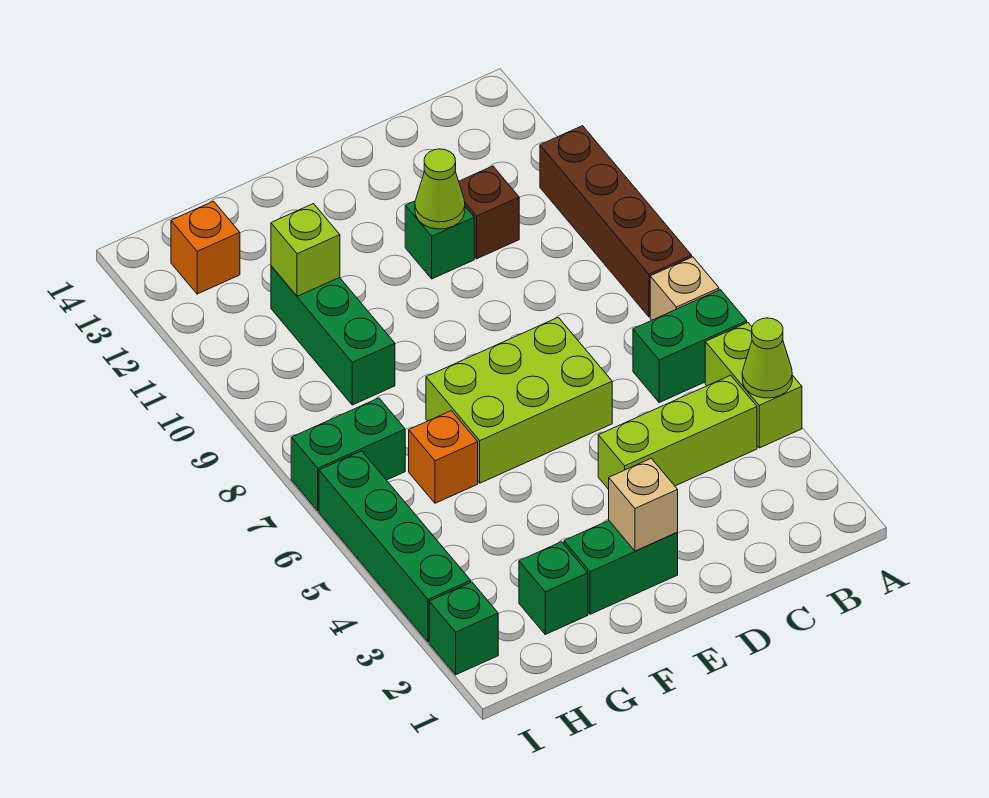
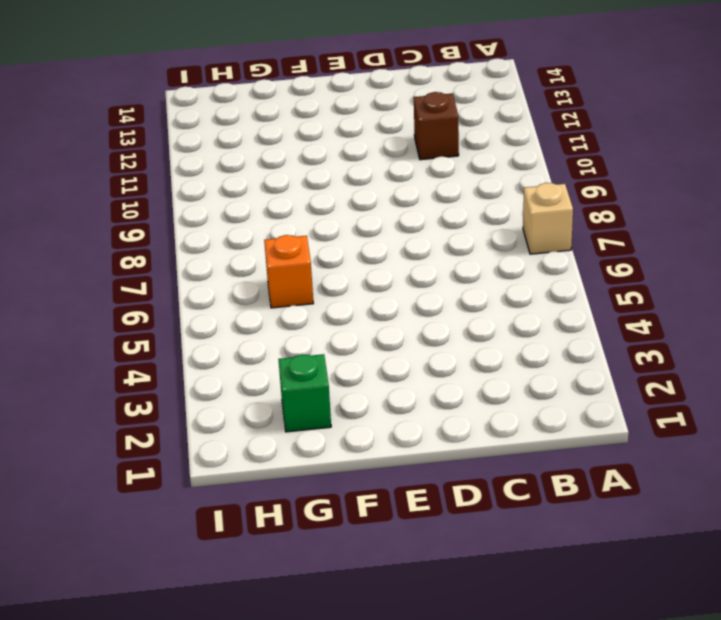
none -> lime brick A4:A5 level 1
none -> green brick A6:B6 level 1
none -> brown brick A8:A11 level 1

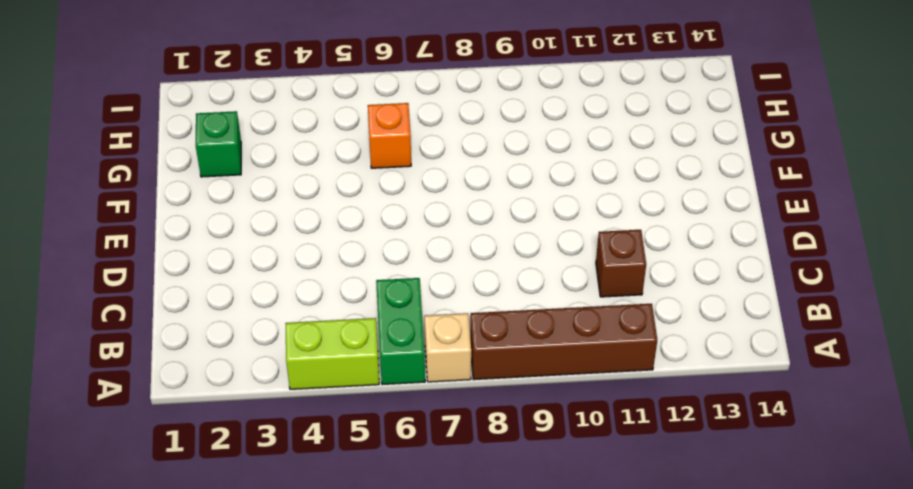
none -> lime brick B4:D4 level 1
none -> lime brick D6:F7 level 1
none -> green brick D11 level 1

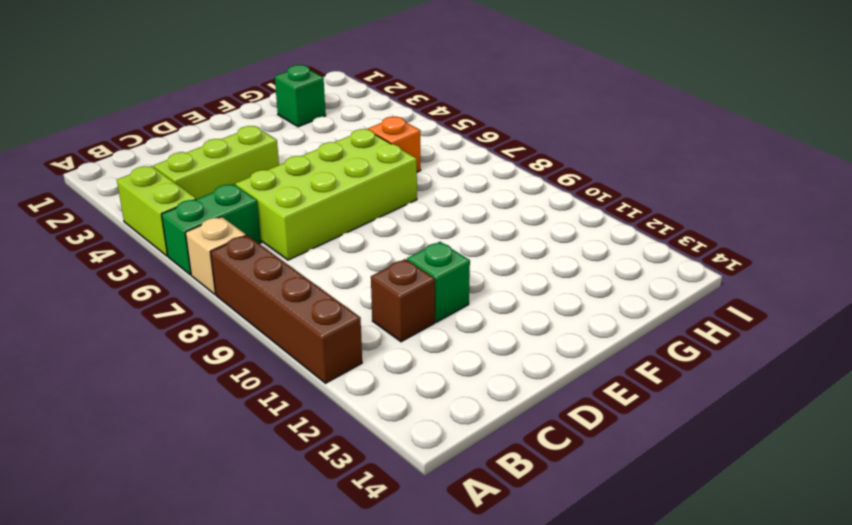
lime brick C6:F7 level 1 -> lime brick D6:F7 level 1
none -> green brick E2:F2 level 1
none -> green brick G9:G11 level 1
none -> green brick H7:I7 level 1

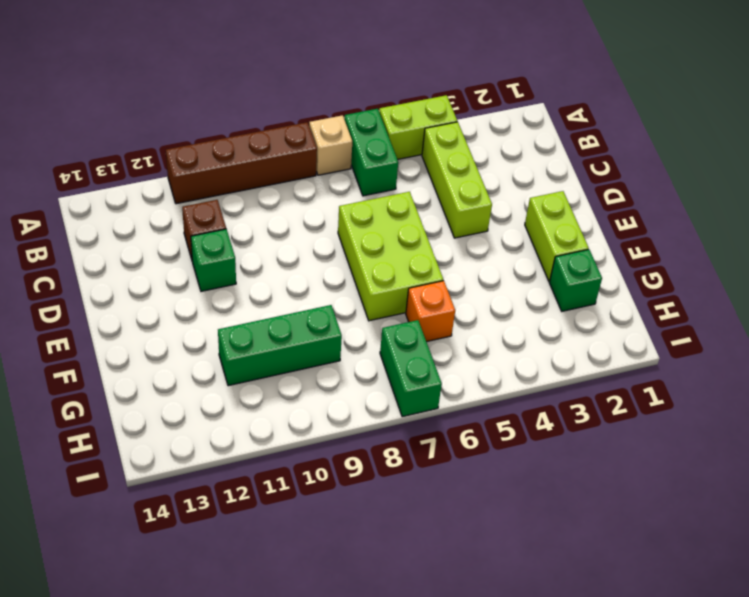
lime brick E2:F2 level 1 -> green brick E2:F2 level 1
none -> orange brick H13 level 1
none -> green brick I2 level 1
none -> green brick I3:I6 level 1

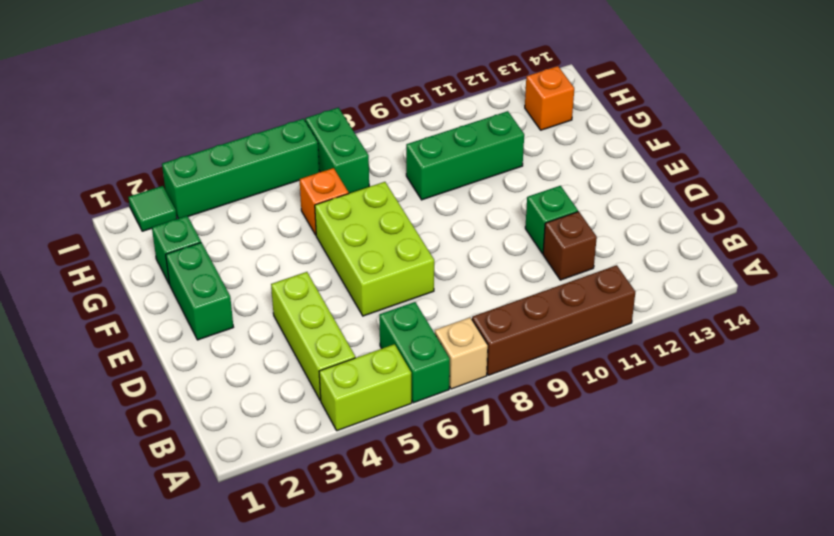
green tile I2 level 1 -> green brick I2 level 1
none -> lime cone A4 level 2
none -> lime cone D11 level 2
none -> tan brick E2 level 2

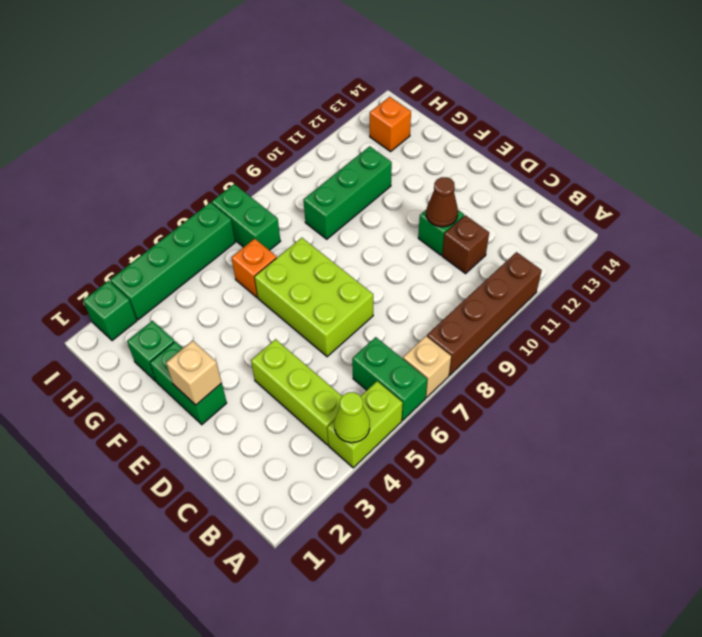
brown cone D11 level 2 -> lime cone D11 level 2
none -> lime brick G11 level 2

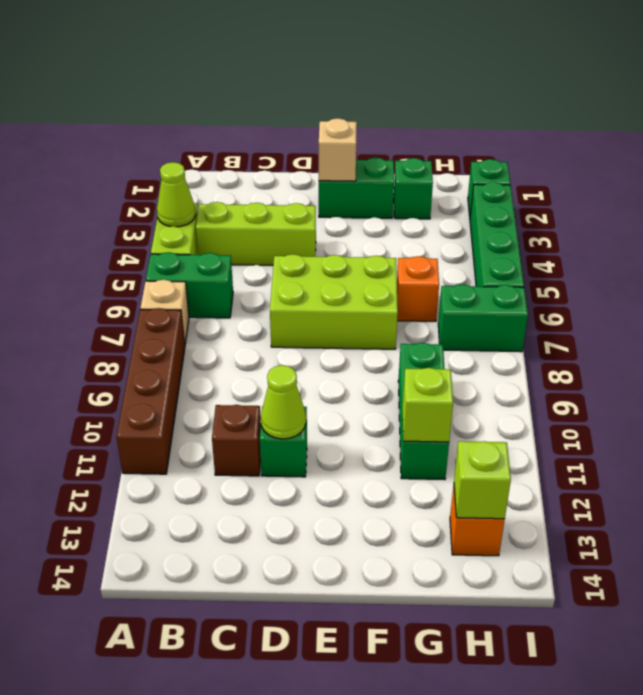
lime brick H13 level 2 -> none

